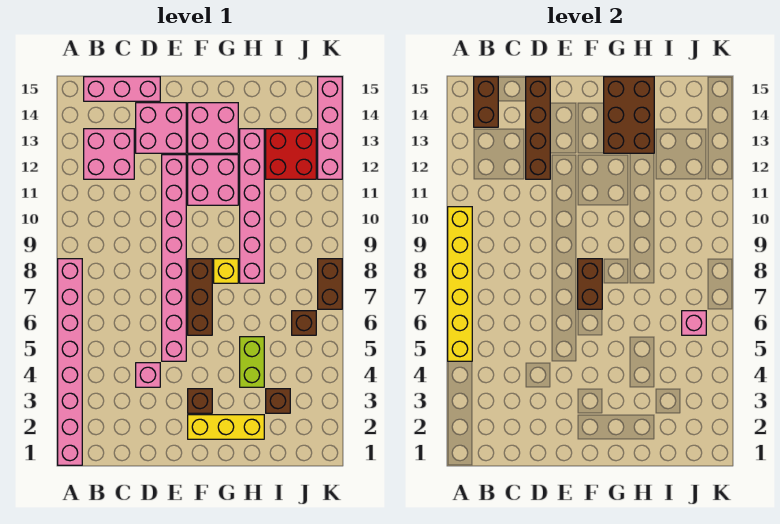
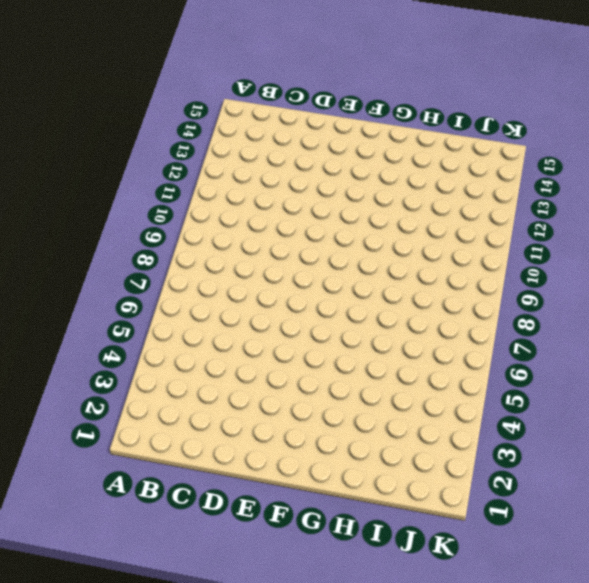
none -> pink brick A1:A8 level 1
none -> pink brick B12:C13 level 1
none -> pink brick B15:D15 level 1

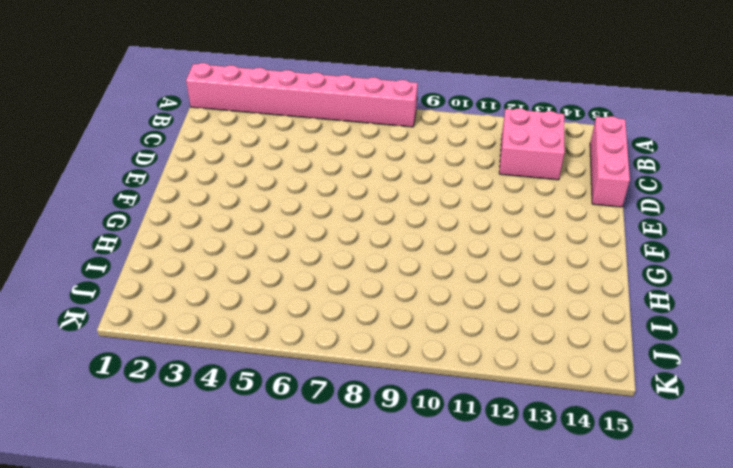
none -> pink brick D4 level 1
none -> pink brick D13:E14 level 1
none -> pink brick E5:E12 level 1

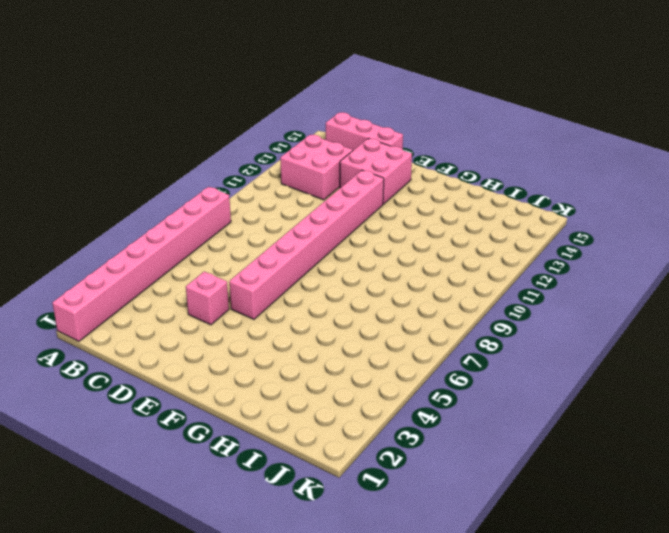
none -> yellow brick F2:H2 level 1
none -> brown brick F3 level 1
none -> brown brick F6:F8 level 1

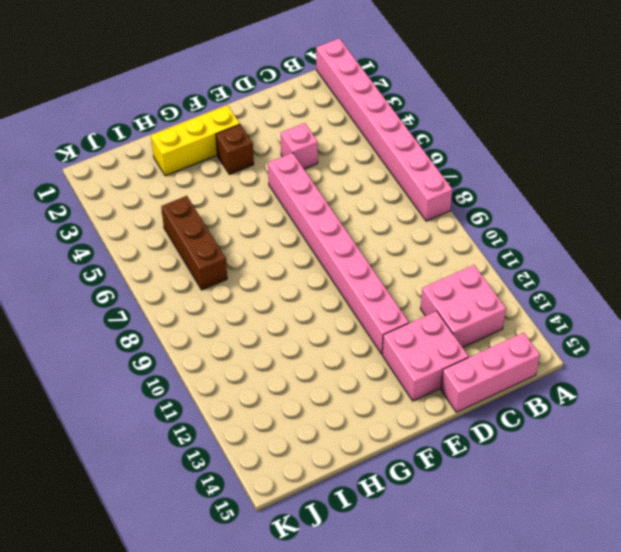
brown brick I5:I7 level 1 -> brown brick F6:F8 level 1
none -> pink brick F11:G12 level 1
none -> pink brick F13:G14 level 1
none -> yellow brick G8 level 1

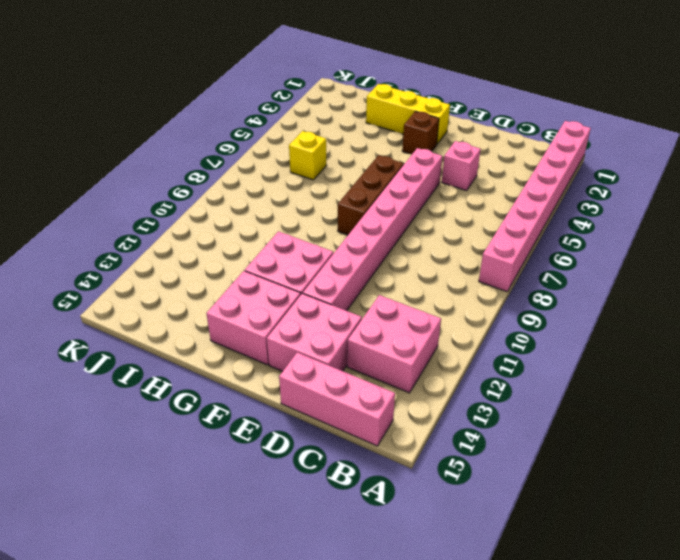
yellow brick I6 level 1 -> yellow brick G8 level 1
none -> lime brick H4:H5 level 1
none -> pink brick H8:H13 level 1
none -> brown brick I3 level 1

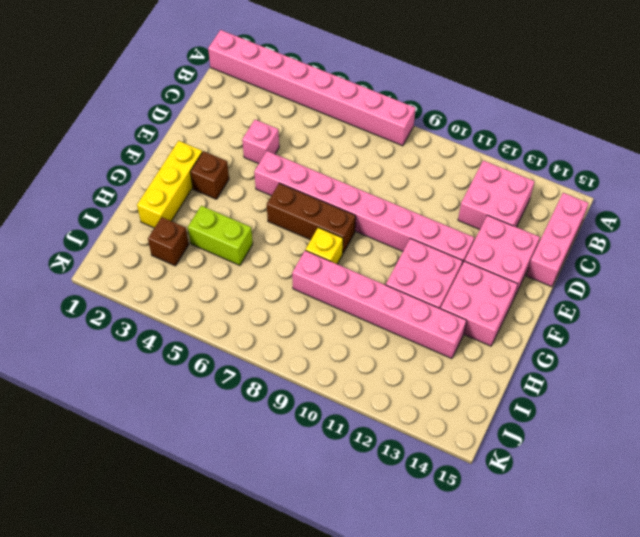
none -> red brick I12:J13 level 1
none -> brown brick J6 level 1
none -> brown brick K7:K8 level 1

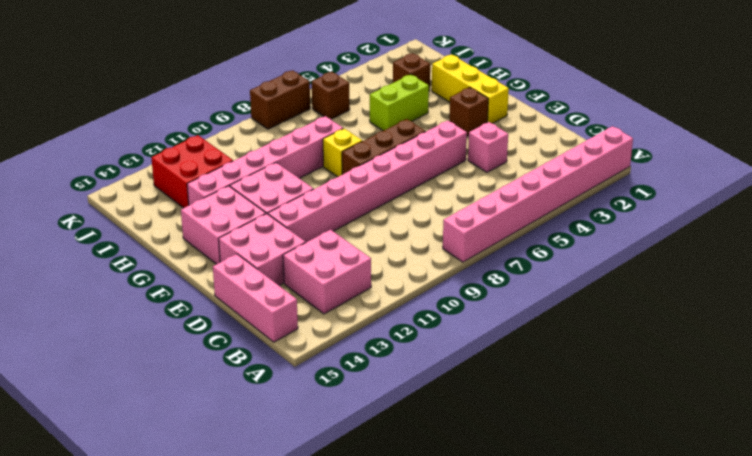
none -> pink brick K12:K15 level 1
none -> yellow brick A5:A10 level 2
none -> brown brick B14:B15 level 2

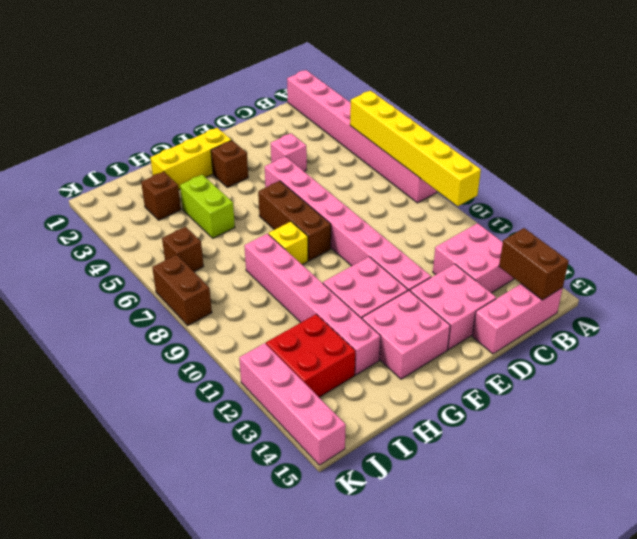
none -> brown brick D12:D15 level 2
none -> brown brick F7:F8 level 2
none -> brown brick G13:H15 level 2

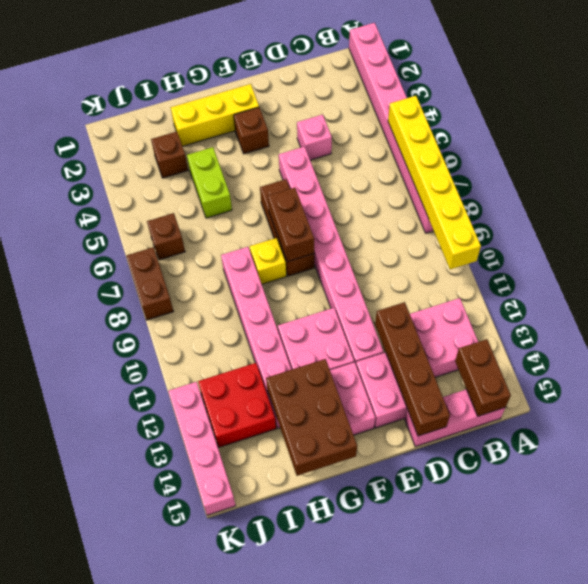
none -> pink brick J6 level 2

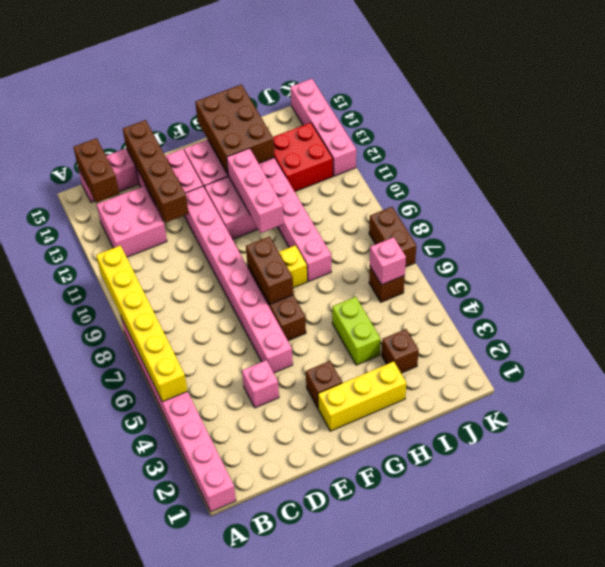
pink brick G10:G12 level 2 -> none

